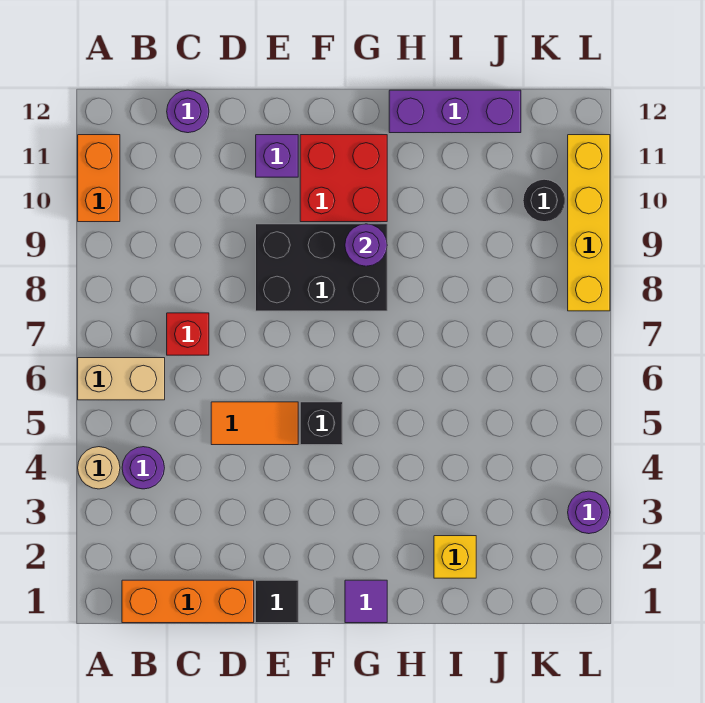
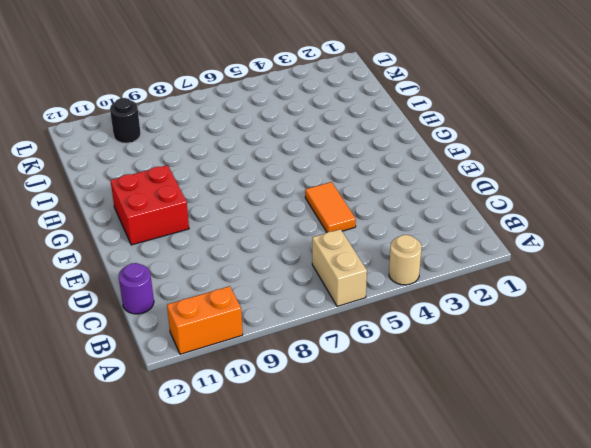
none -> orange brick B1:D1 level 1
none -> purple round brick B4 level 1
none -> red brick C7 level 1

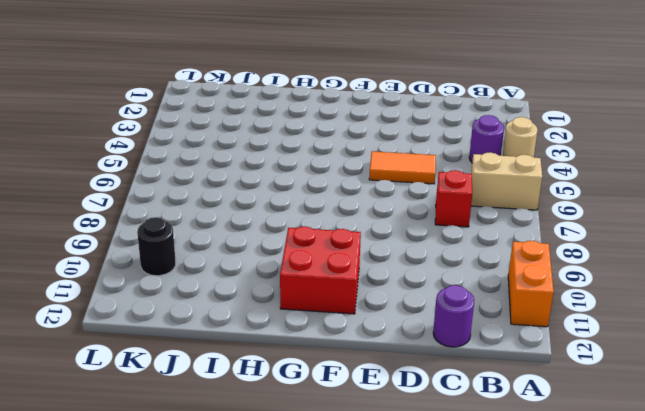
none -> orange brick B1:D1 level 1
none -> black tile E1 level 1
none -> black brick E8:G9 level 1

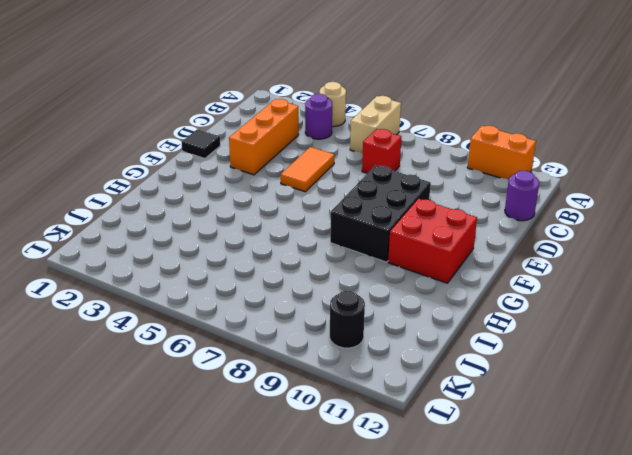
orange brick C3:E3 level 1 -> orange brick B1:D1 level 1
none -> purple brick E11 level 1
none -> black brick F5 level 1
none -> purple tile G1 level 1

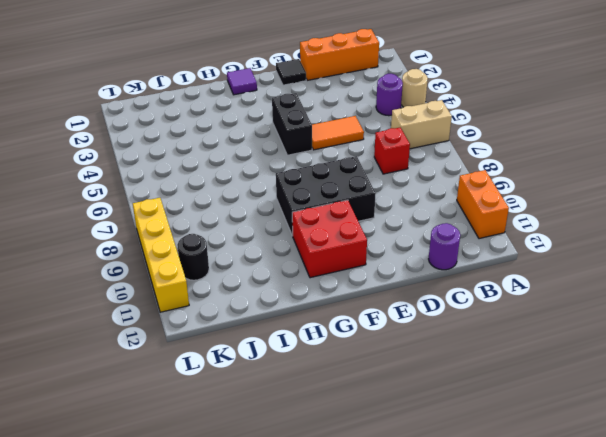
black brick F4:F5 level 1 -> black brick F5 level 1
none -> purple brick E11 level 1
none -> purple brick H12:J12 level 1
none -> yellow brick I2 level 1

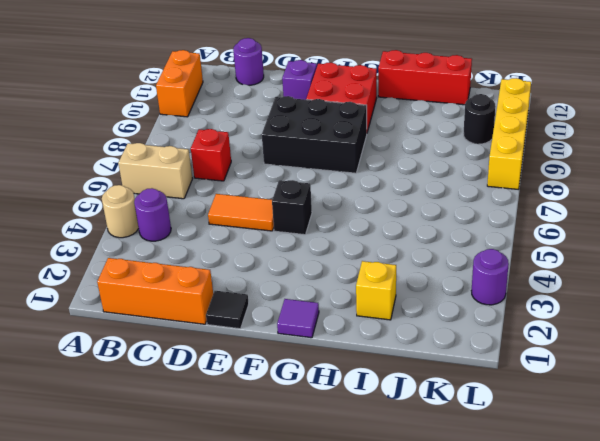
red brick H12:J12 level 1 -> purple brick H12:J12 level 1
none -> purple round brick G9 level 2

